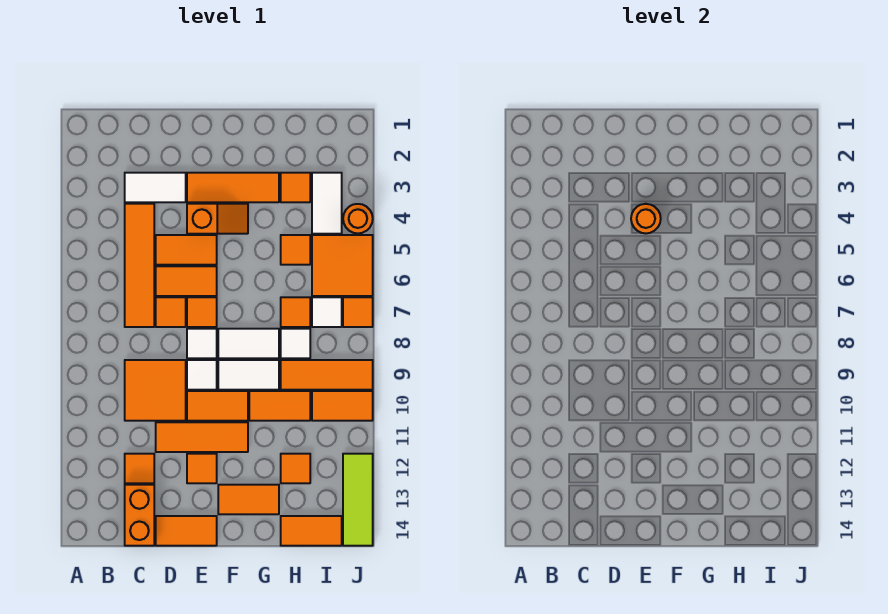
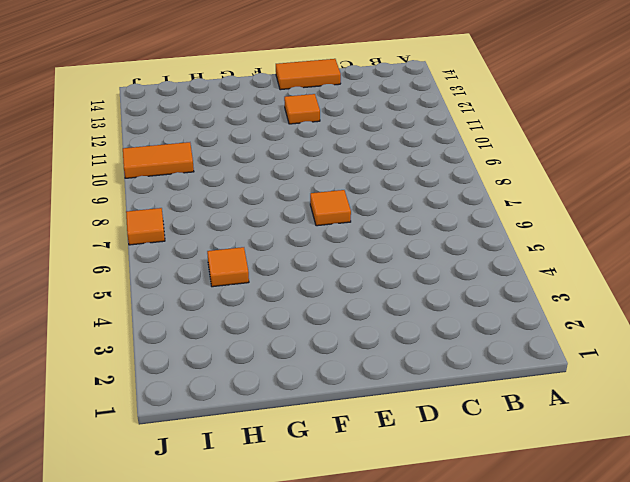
none -> white tile C3:D3 level 1
none -> orange tile C4:C7 level 1
none -> orange tile C9:D10 level 1
none -> orange tile C12 level 1

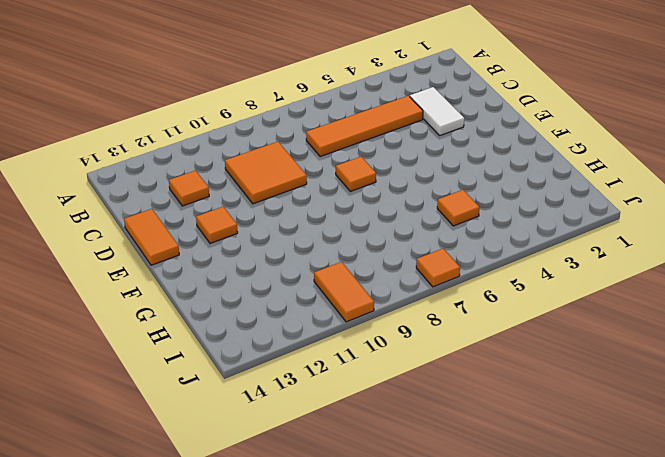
none -> orange brick C13:C14 level 1
none -> orange tile D5:E5 level 1
none -> orange tile D6:E6 level 1
none -> orange tile D7 level 1

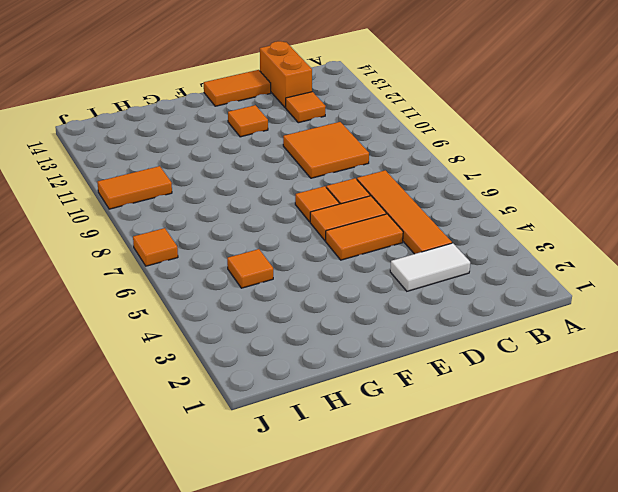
none -> orange tile D11:F11 level 1
none -> orange tile E3:G3 level 1
none -> orange slope E4:F4 level 1 top E
none -> white tile E8 level 1

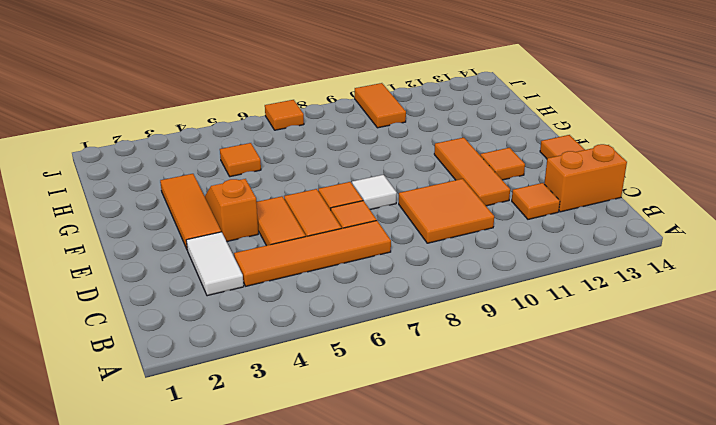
none -> white tile E9 level 1
none -> orange tile E10:F10 level 1
none -> white tile F8:G8 level 1
none -> white tile F9:G9 level 1

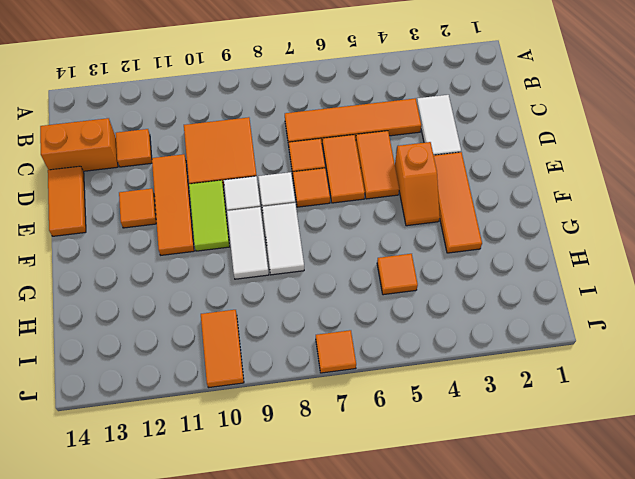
lime tile E10:F10 level 1 -> orange tile E10:F10 level 1
none -> orange tile F13:G13 level 1
none -> orange tile G10:H10 level 1
none -> orange tile H3 level 1
none -> orange tile H7 level 1

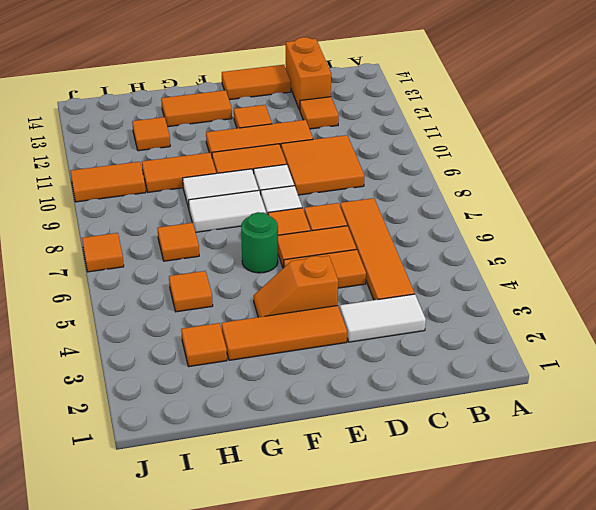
green round brick F6 level 1 -> none
none -> white tile H8 level 1
none -> orange tile H9:J9 level 1
none -> orange tile H14:I14 level 1
none -> white tile I3:I4 level 1

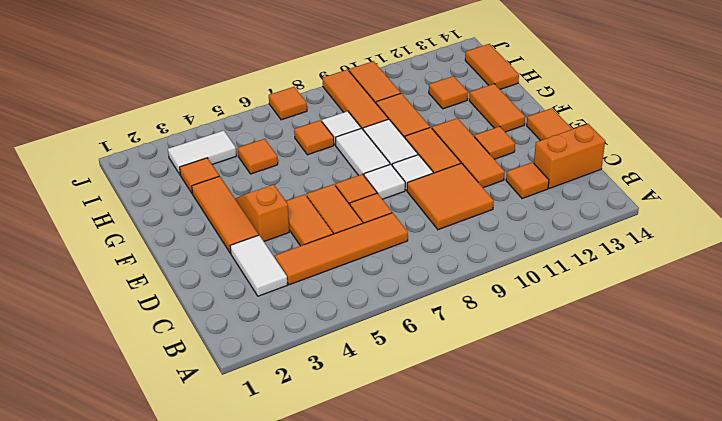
none -> orange tile I5:J6 level 1
none -> white tile I7 level 1
none -> orange round brick J4 level 1
none -> lime tile J12:J14 level 1

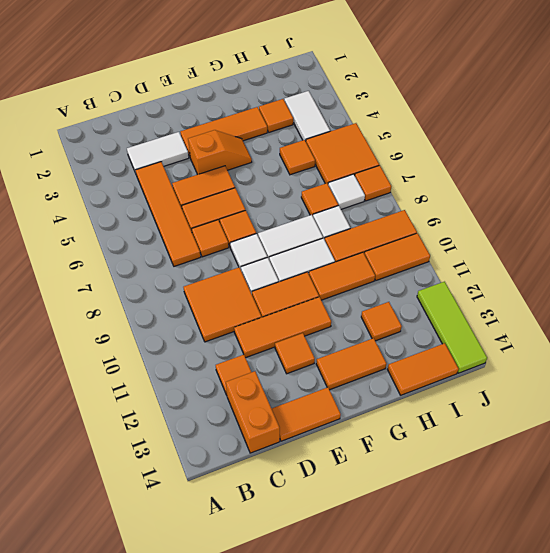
none -> orange round brick J4 level 1
none -> orange round brick E4 level 2

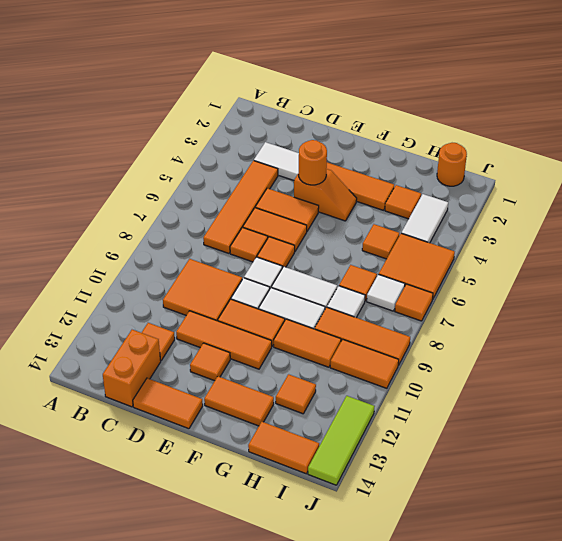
orange round brick I1 level 1 -> orange round brick J4 level 1

